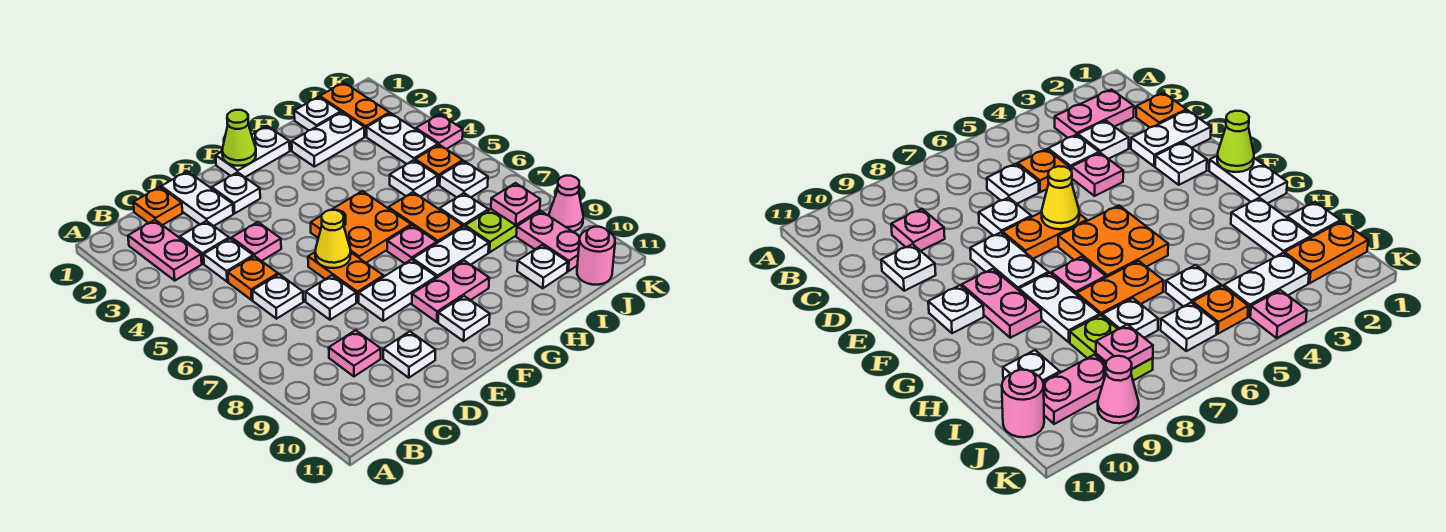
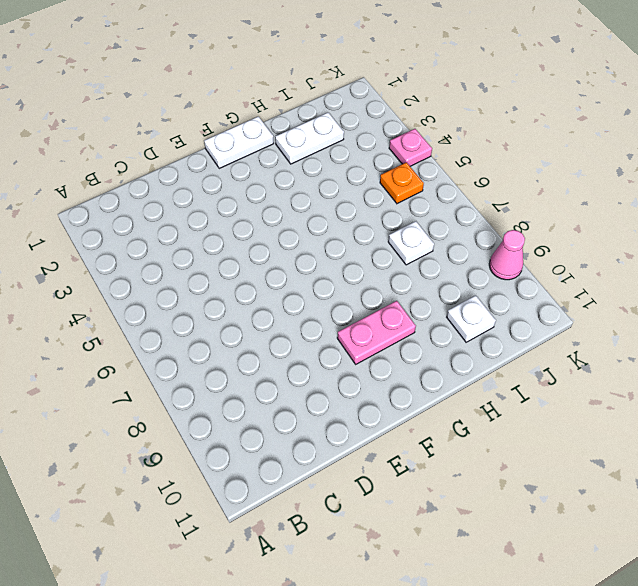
none -> pink plate B2:B3 level 1
none -> orange plate C1 level 1
none -> white plate C3 level 1
none -> white plate C4 level 1

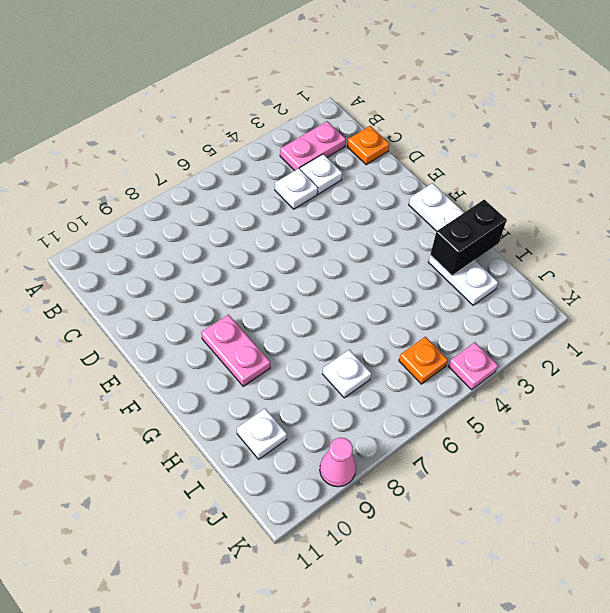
black brick H1:H2 level 2 -> none
none -> orange plate C5 level 1
none -> white plate C6 level 1
none -> pink plate C9 level 1
none -> white plate D1:D2 level 1

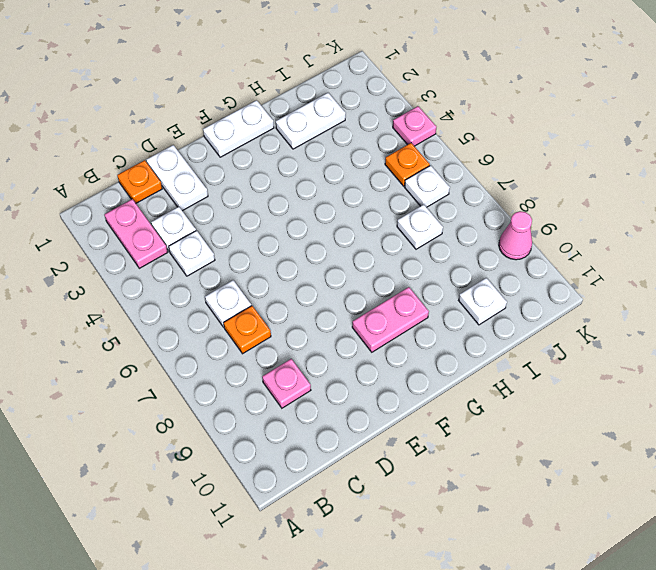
orange plate C7 level 1 -> orange plate C5 level 1
none -> pink plate D4 level 1
none -> white plate D7 level 1
none -> white plate D10 level 1
none -> white plate E2 level 1

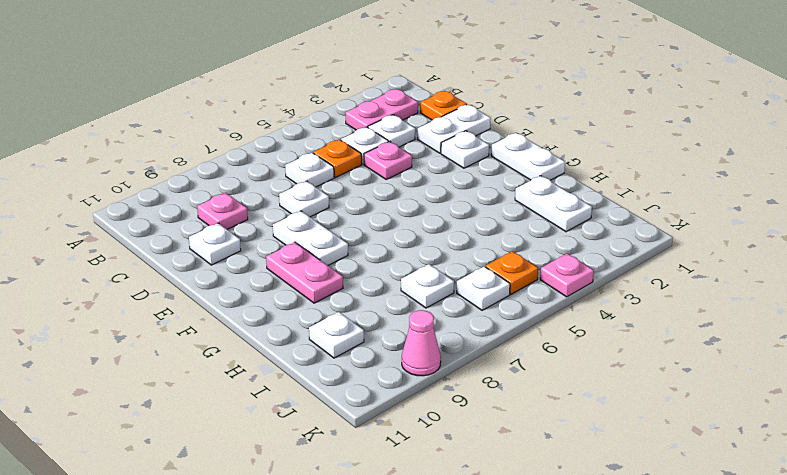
none -> orange plate E6:E7 level 1
none -> orange plate F5:G6 level 1
none -> white plate F10 level 1
none -> pink plate G7 level 1

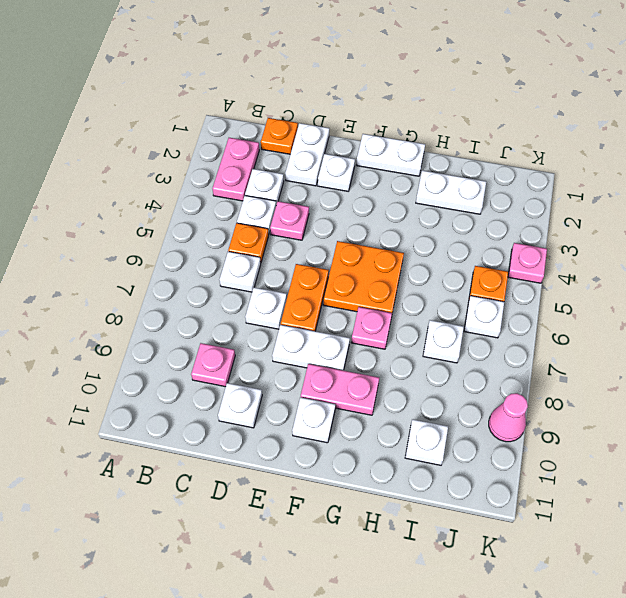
none -> white plate G8:H8 level 1
none -> orange plate H6:H7 level 1
none -> white plate I1 level 1
none -> white plate I5 level 1

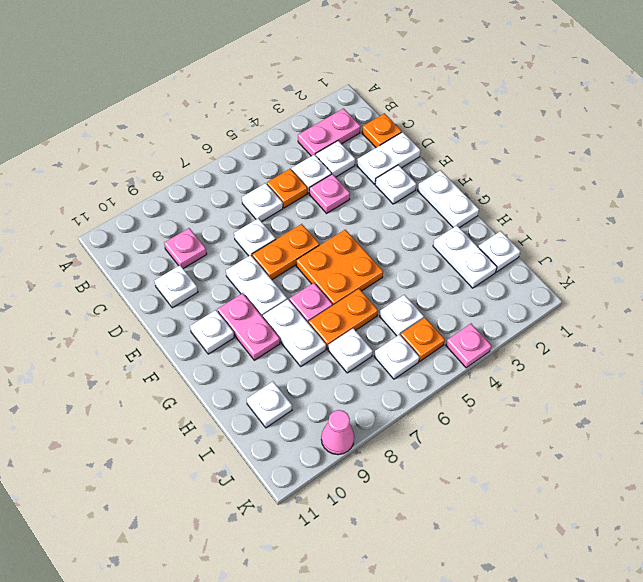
none -> lime plate I8:J8 level 1
none -> orange plate J1:J2 level 1
none -> white plate J3:J4 level 1
none -> pink plate J9:J10 level 1

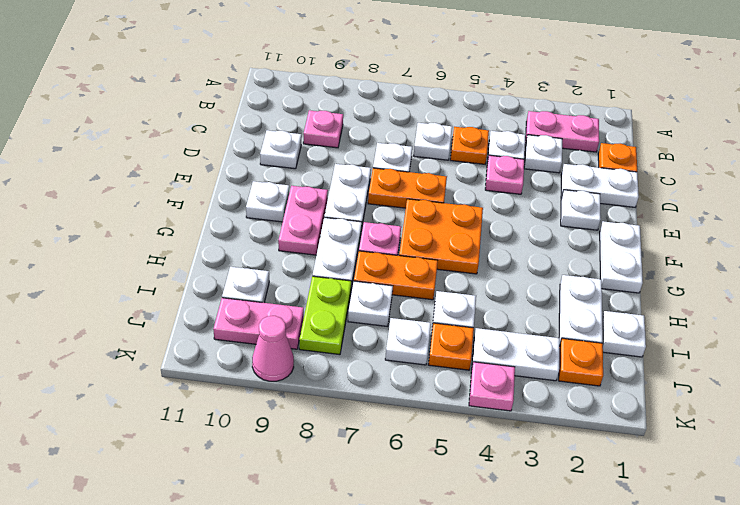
orange plate J2 level 1 -> orange plate J1:J2 level 1
none -> pink round brick J11 level 1
none -> yellow cone E6 level 2
none -> lime cone F1 level 2
none -> pink plate J8 level 2

